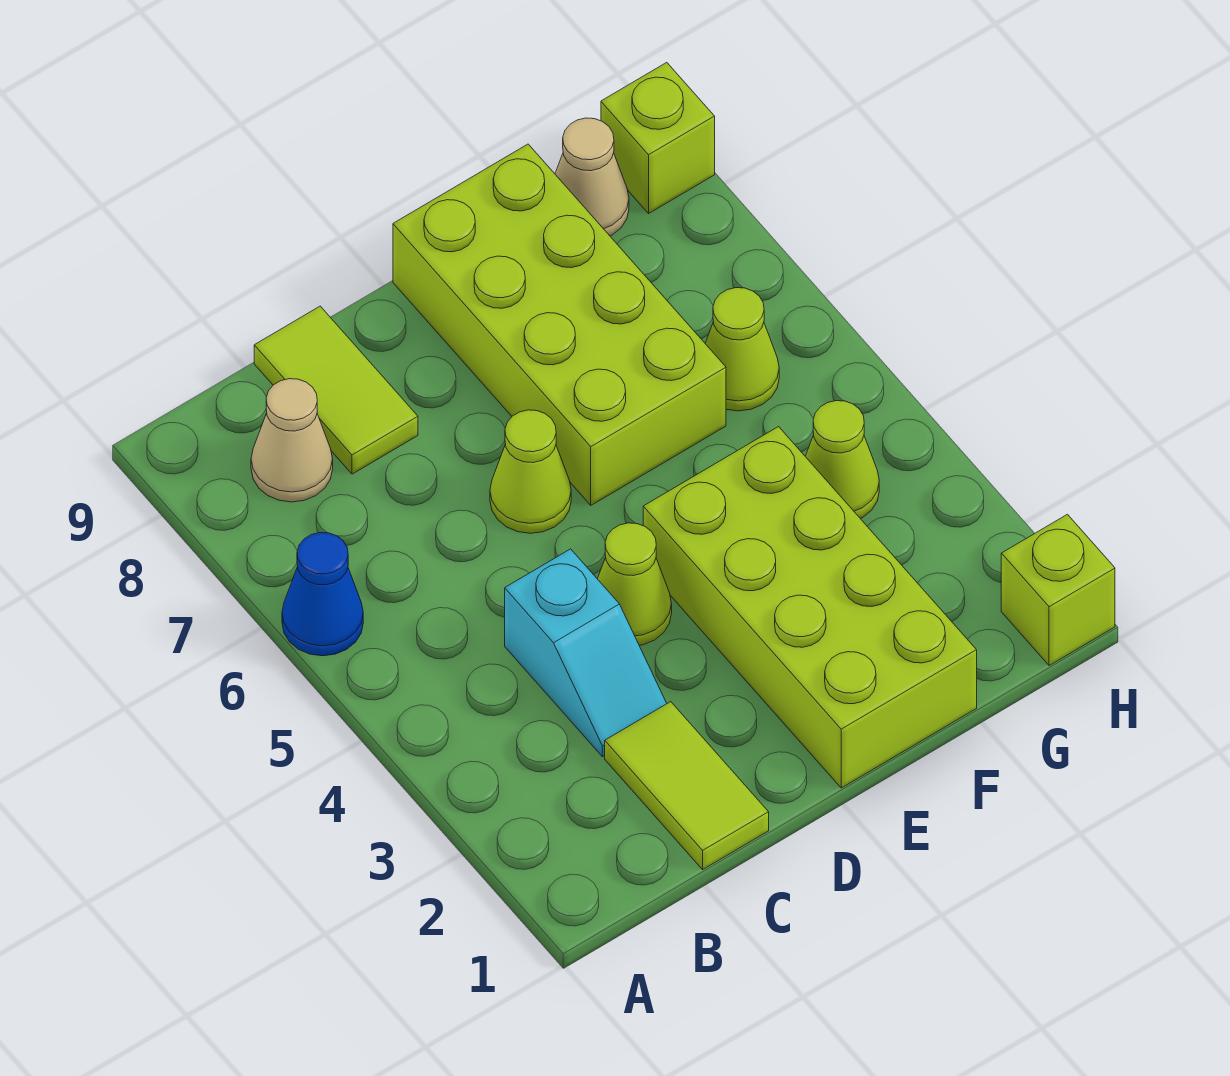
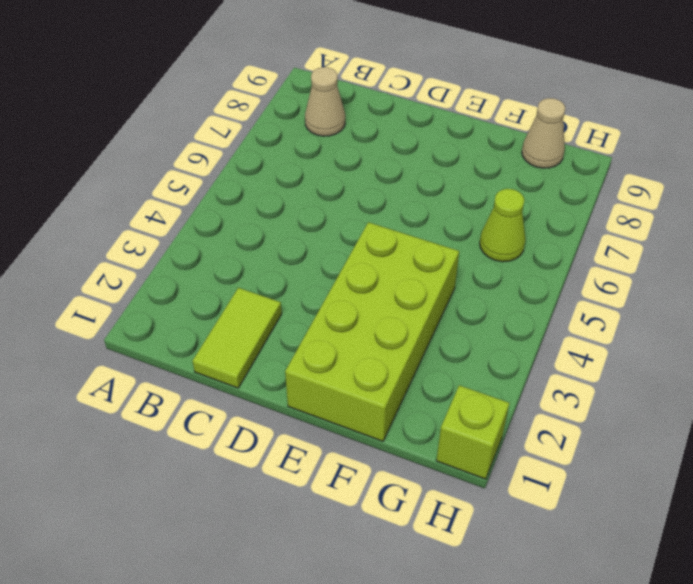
none -> blue cone A6 level 1
none -> cyan slope C3:C4 level 1 top 4
none -> lime tile C8:C9 level 1

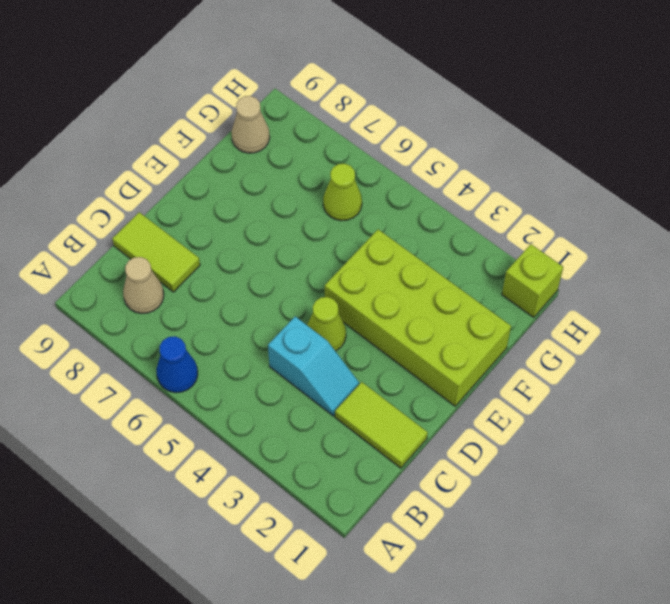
none -> lime cone D6 level 1
none -> lime brick E6:F9 level 1
none -> lime cone G4 level 1

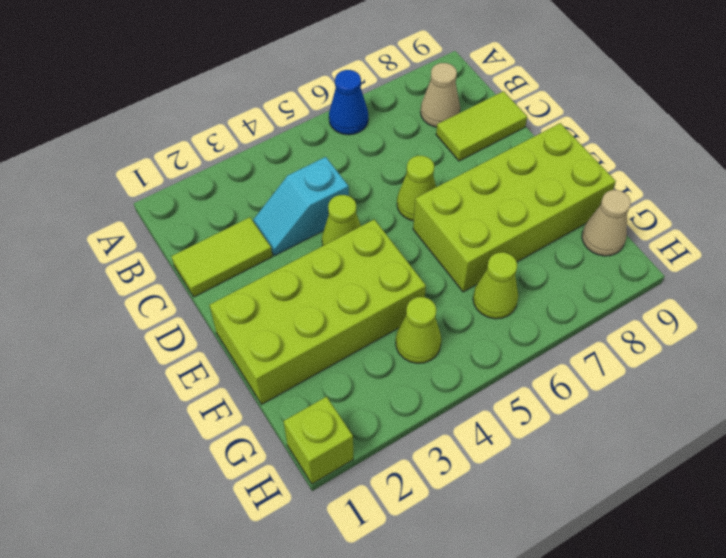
none -> lime brick H9 level 1

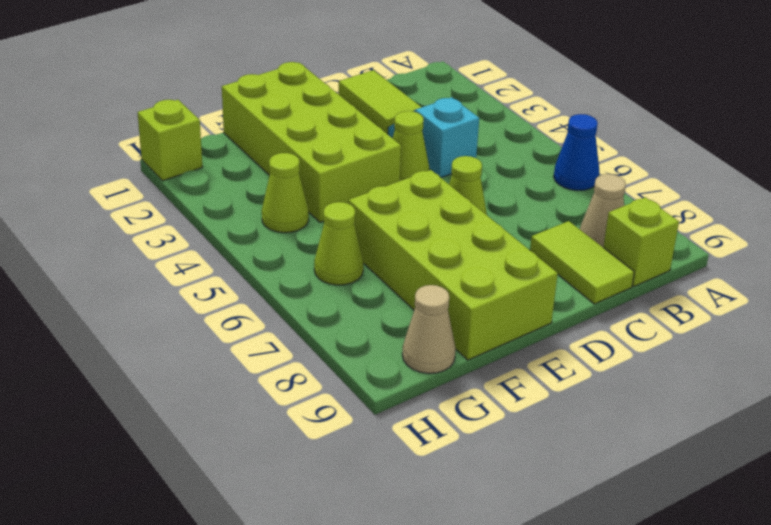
lime brick B9 level 1 -> lime brick H9 level 1

